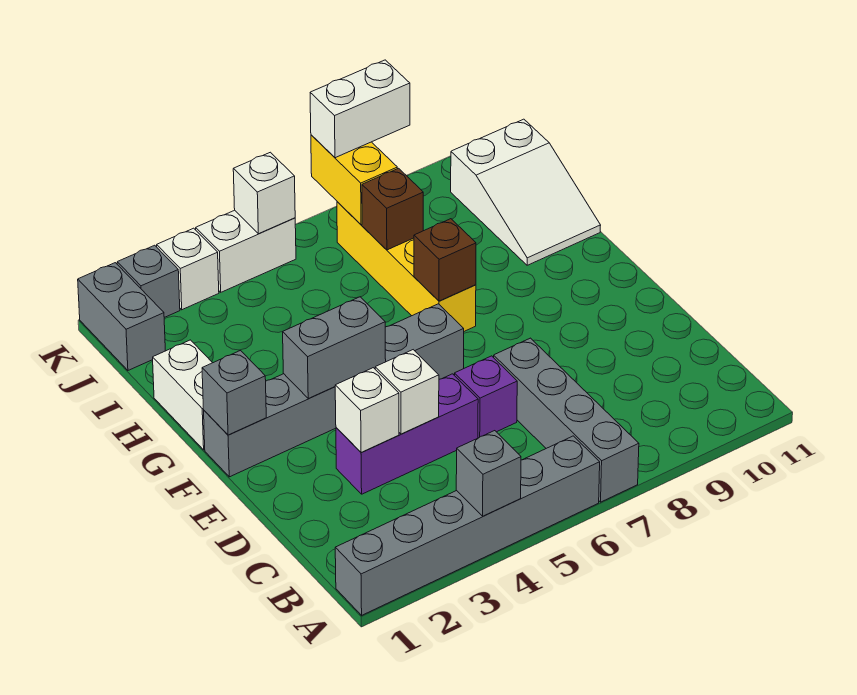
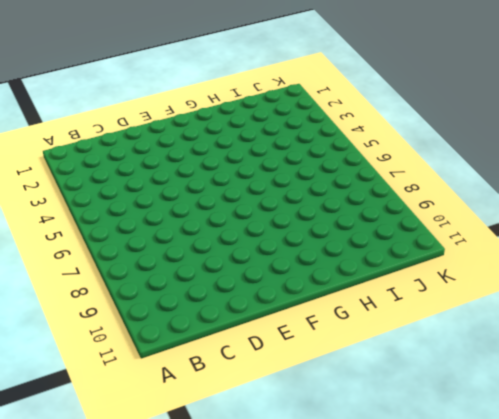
none -> grey brick A1:A6 level 1
none -> grey brick A7:D7 level 1
none -> purple brick D3:D5 level 1

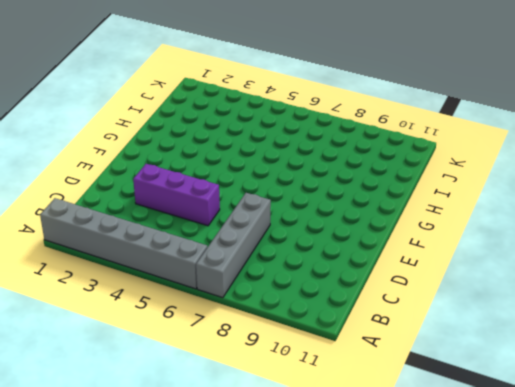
none -> purple brick D6 level 1
none -> grey brick F1:F6 level 1
none -> white brick G1:H1 level 1

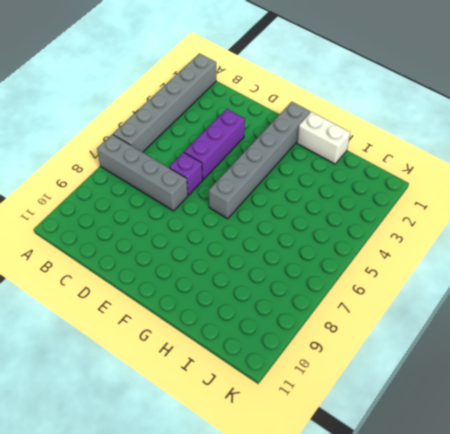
none -> yellow brick G7:J7 level 1
none -> white slope H10:J11 level 1 top J
none -> grey brick J1:K1 level 1

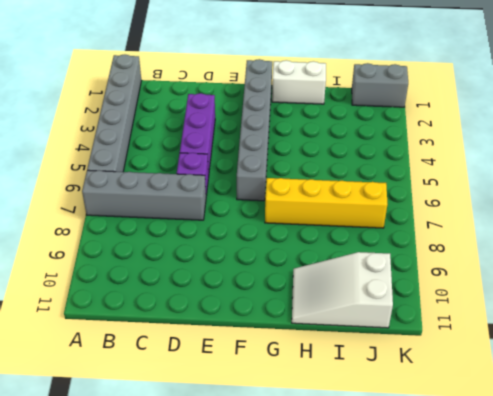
none -> grey brick K2 level 1
none -> white brick K3 level 1
none -> white brick K4:K5 level 1

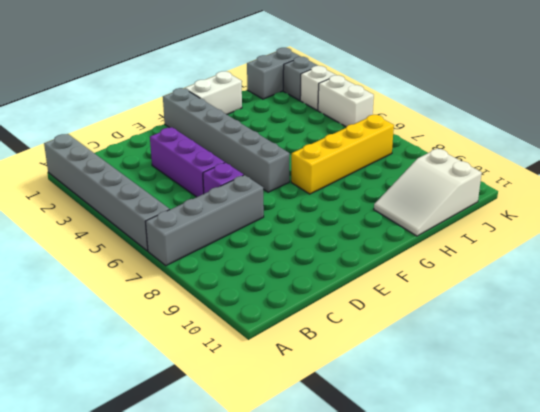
none -> grey brick A4 level 2
none -> white brick D3 level 2
none -> white brick D4 level 2

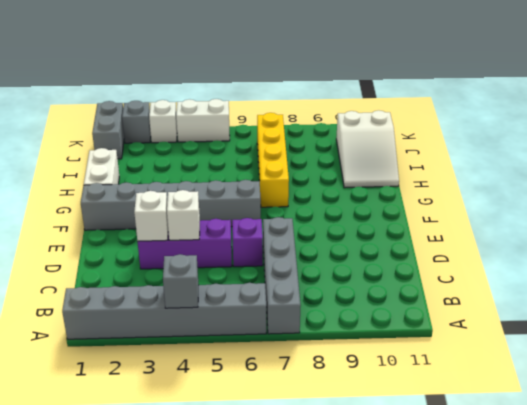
none -> grey brick F1 level 2
none -> grey brick F3:F4 level 2
none -> brown brick G7 level 2

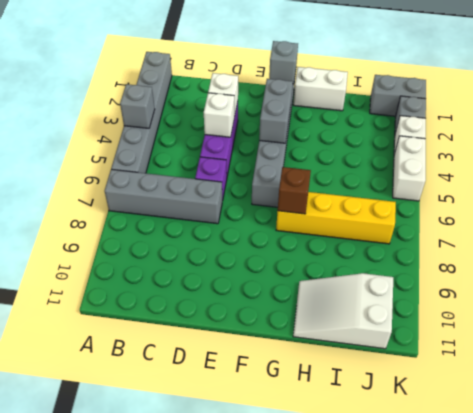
none -> brown brick I7 level 2
none -> yellow brick J7:K7 level 2
none -> white brick K5 level 2

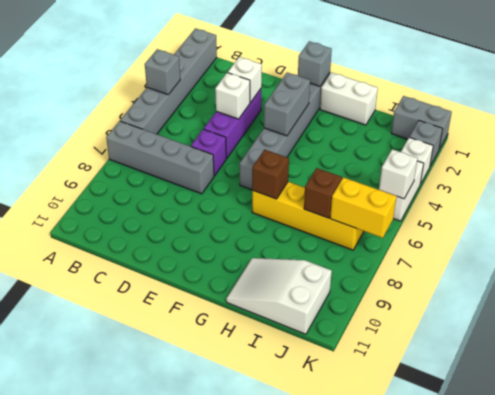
none -> white brick K7:K8 level 3

